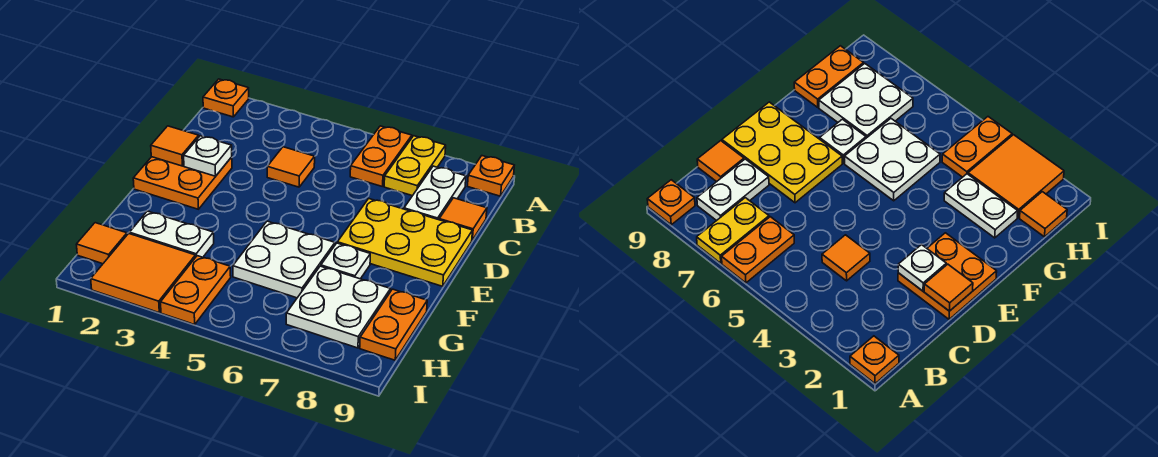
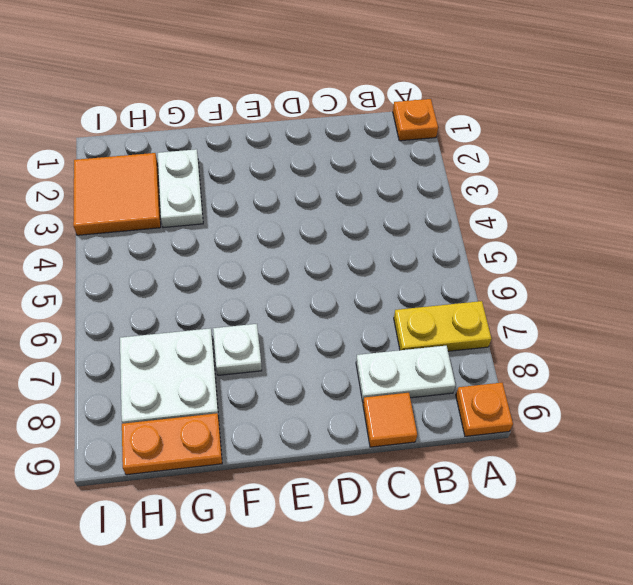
none -> orange plate A6:B6 level 1
none -> orange tile C4 level 1
none -> orange plate D1:E2 level 1

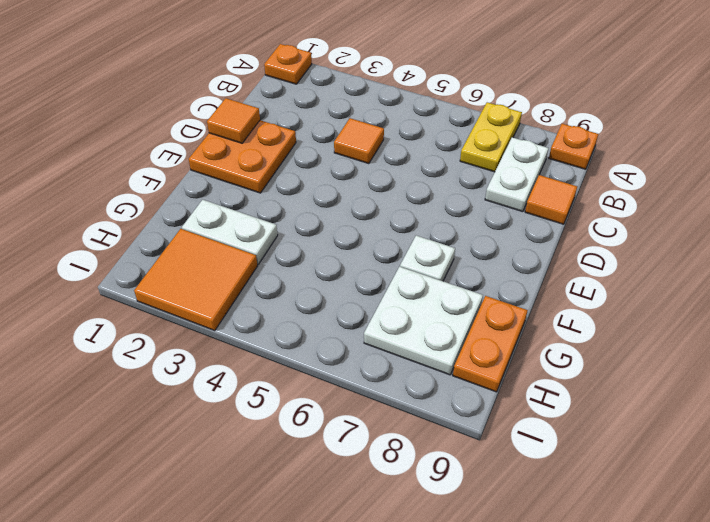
none -> orange plate A6:B6 level 1
none -> yellow plate D7:E9 level 1
none -> white plate F5:G6 level 1

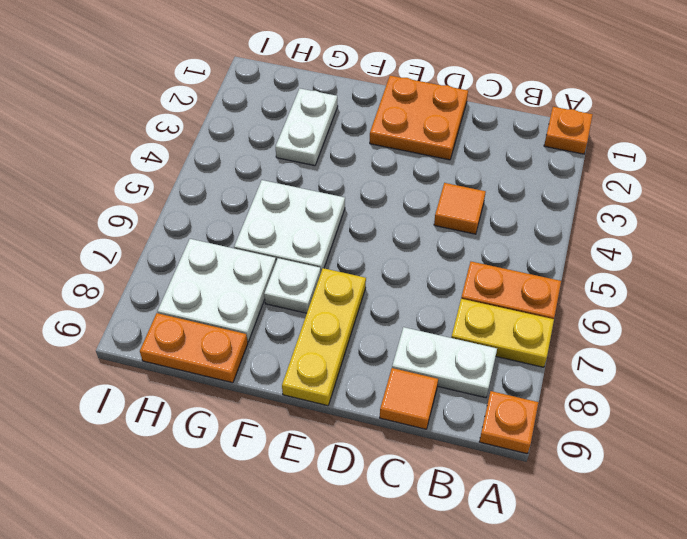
yellow plate E7:E9 level 1 -> yellow plate D7:E9 level 1
none -> orange tile H1 level 1
none -> orange tile H2:I3 level 1
none -> orange plate H4:I4 level 1

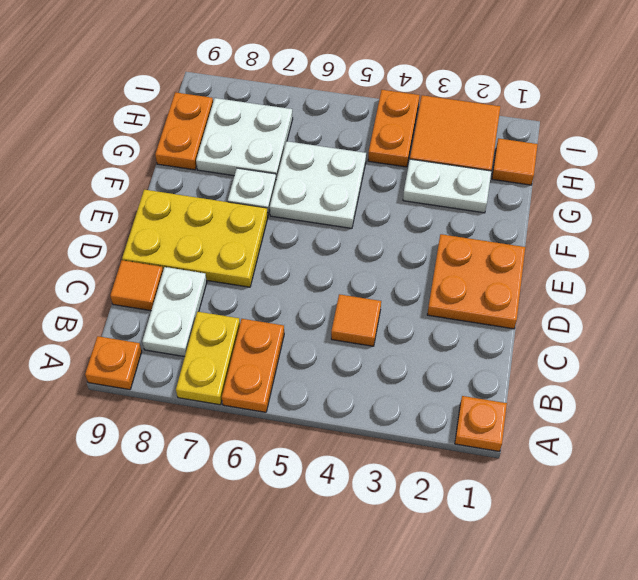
none -> orange tile D1 level 2
none -> white plate D2 level 2

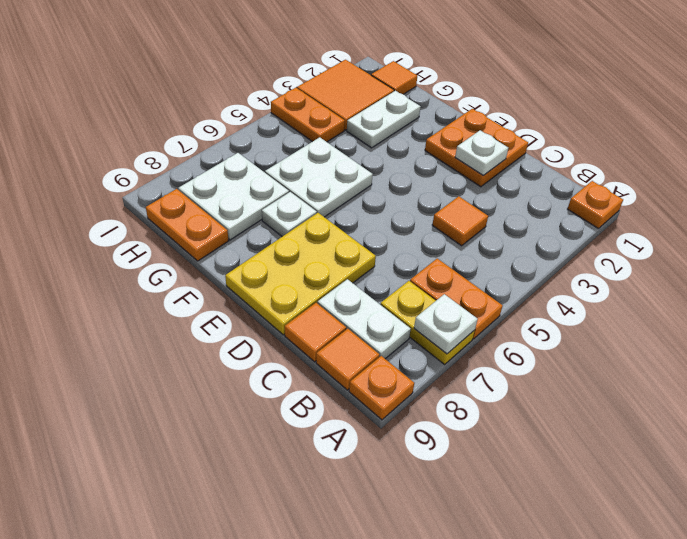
white plate A7 level 2 -> none
orange tile B9 level 1 -> orange tile D1 level 2

